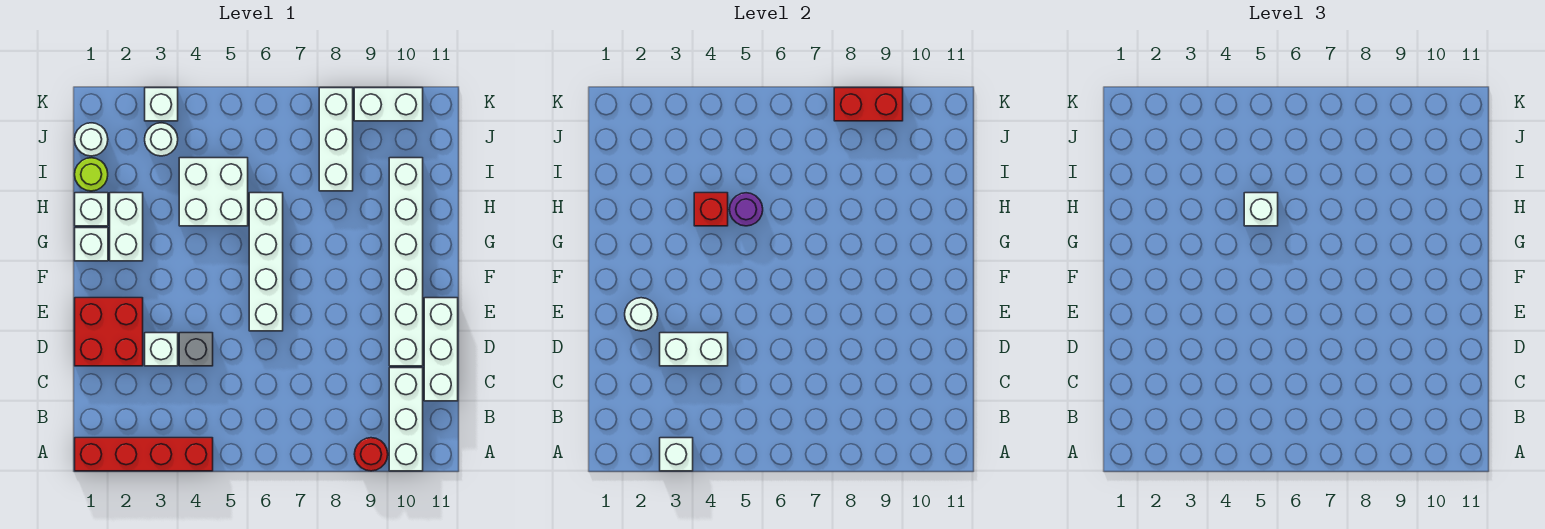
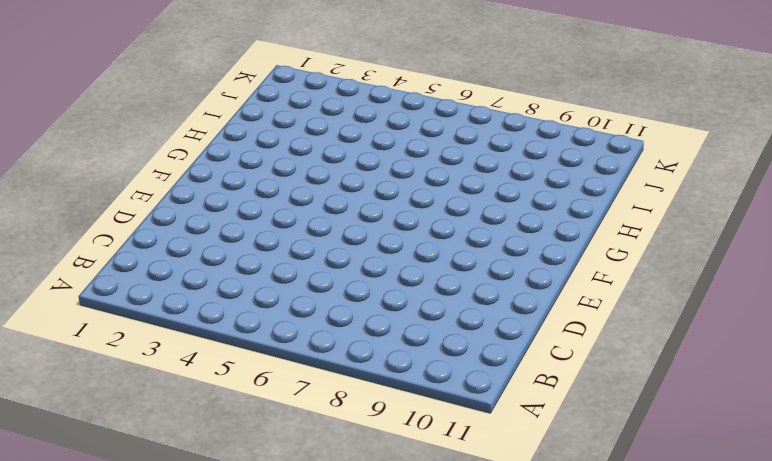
none -> red brick A1:A4 level 1
none -> red round brick A9 level 1
none -> white brick A10:C10 level 1

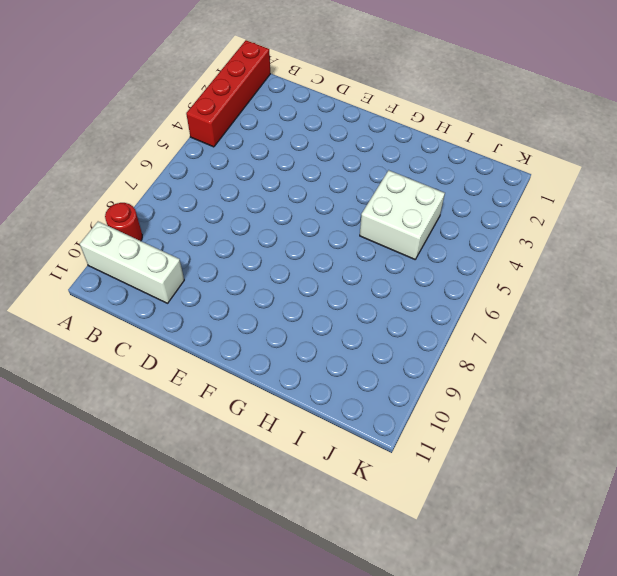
none -> white brick C11:E11 level 1
none -> red brick D1:E2 level 1
none -> white brick D3 level 1

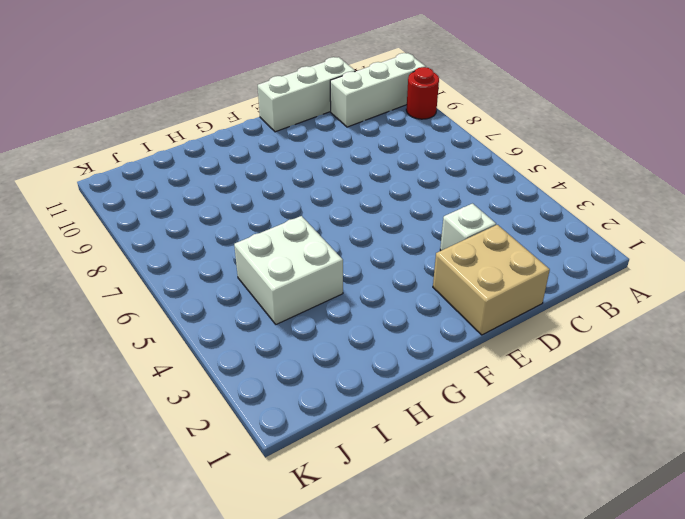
tan brick D1:E2 level 1 -> red brick D1:E2 level 1
none -> red brick A1:A4 level 1
none -> grey brick D4 level 1
none -> white brick D10:I10 level 1

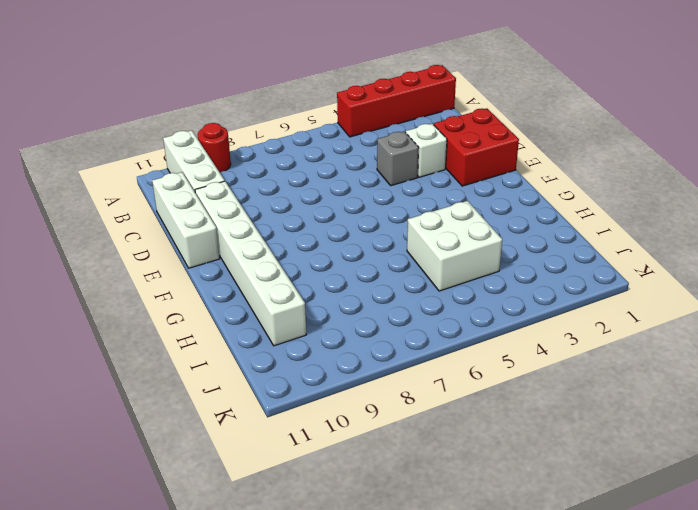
none -> white brick E6:H6 level 1
none -> white brick G1 level 1
none -> white brick G2:H2 level 1

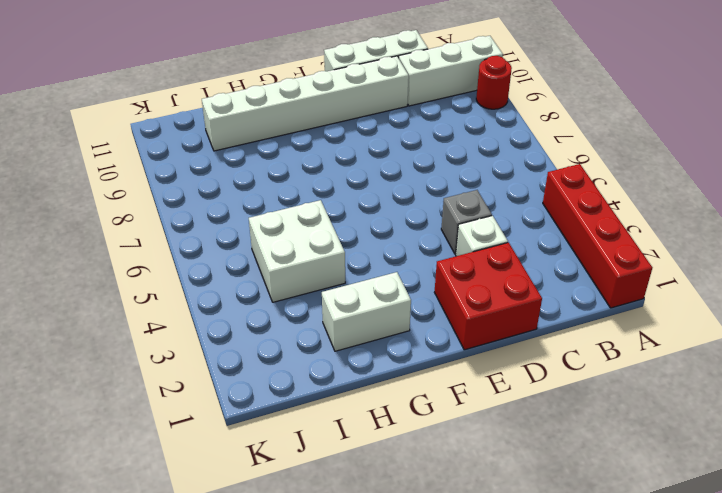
none -> white brick E6:H6 level 1
none -> white brick G1 level 1
none -> white brick H1 level 1

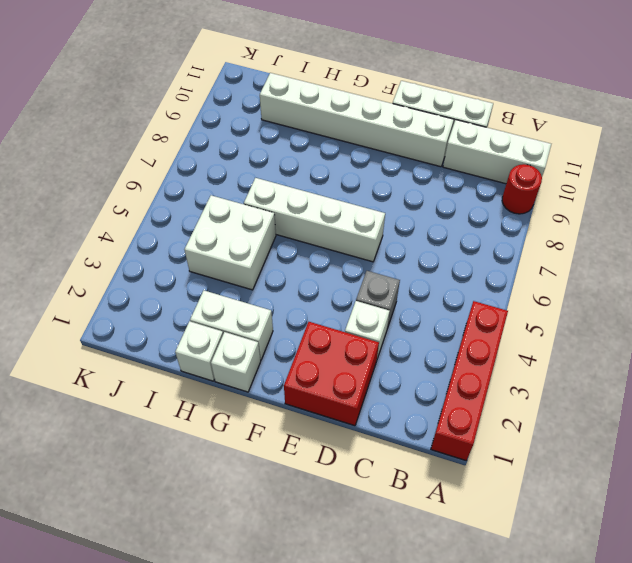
none -> lime round brick I1 level 1
none -> white brick I8:K8 level 1
none -> white round brick J1 level 1

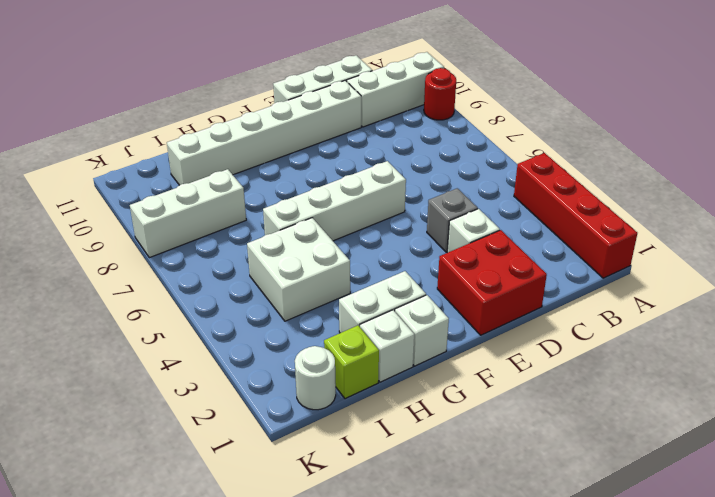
lime brick I1 level 1 -> lime round brick I1 level 1
none -> white round brick J3 level 1
none -> white brick K3 level 1
none -> white brick K9:K10 level 1

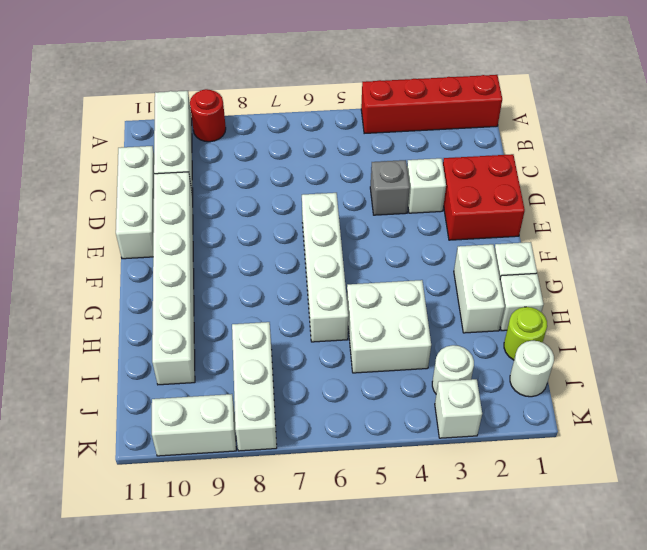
none -> white brick A3 level 2
none -> white brick D3:D4 level 2
none -> white round brick E2 level 2

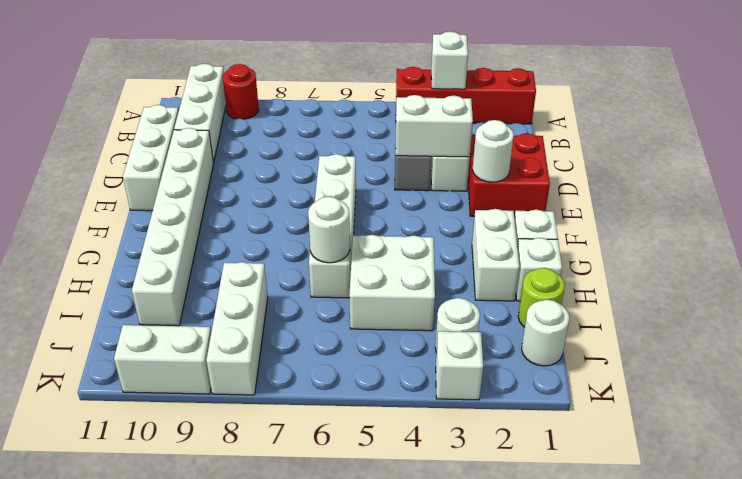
white round brick H6 level 2 -> none
none -> red brick H4 level 2
none -> purple round brick H5 level 2
none -> red brick K8:K9 level 2

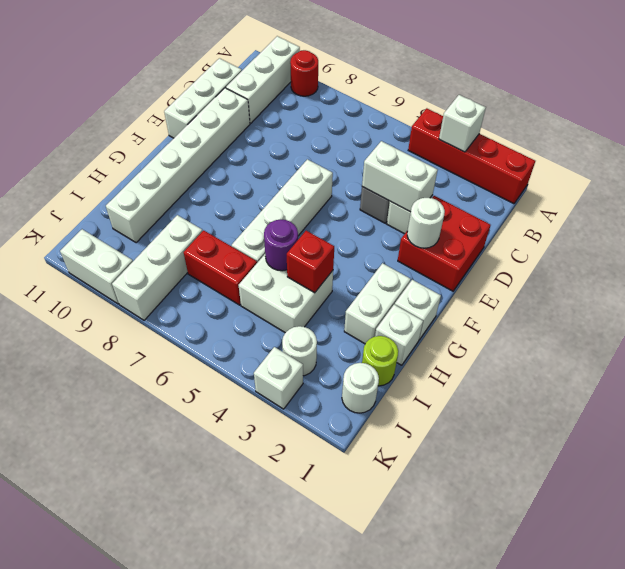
red brick I6:I7 level 1 -> red brick K8:K9 level 2
none -> white brick H5 level 3

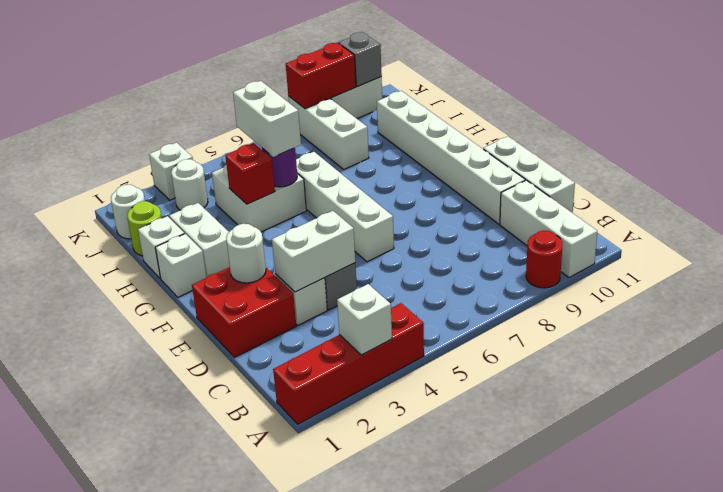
white brick H5:I5 level 3 -> white brick H5 level 3
grey brick K10 level 2 -> none

